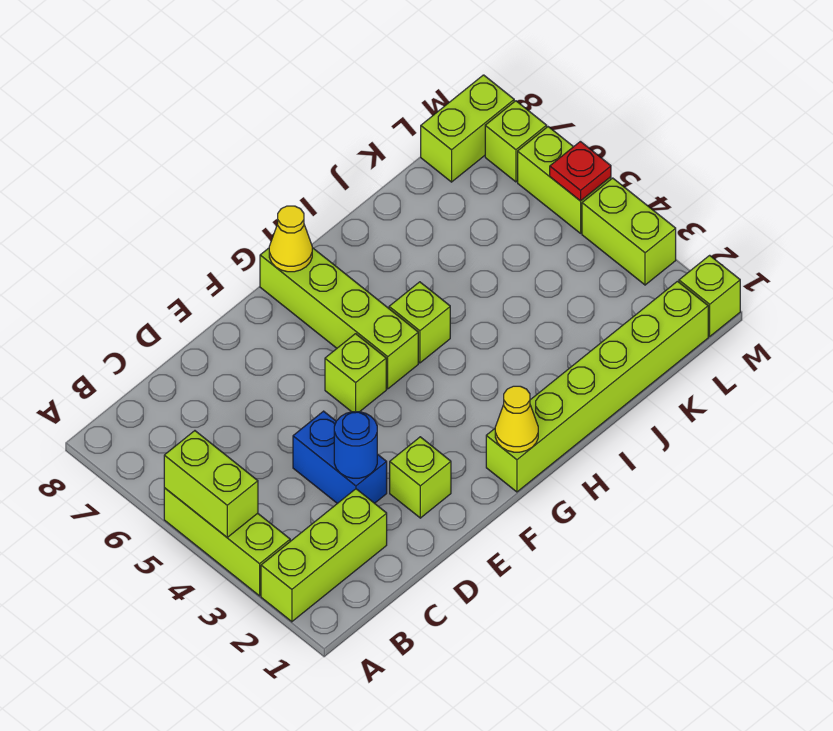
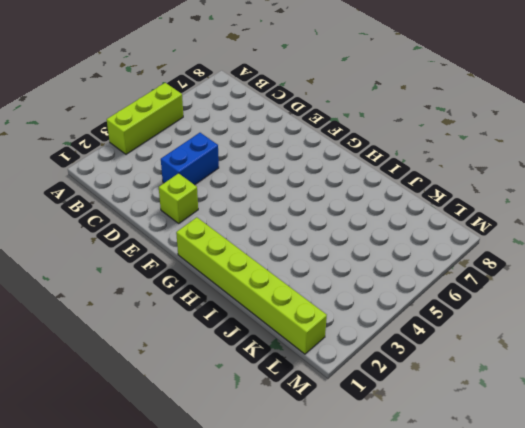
none -> lime brick A2:C2 level 1
none -> lime brick F5 level 1
none -> lime brick G5:G8 level 1

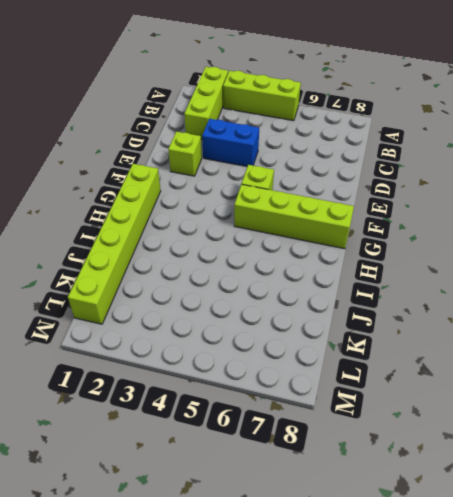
none -> lime brick H5 level 1
none -> lime brick L8:M8 level 1
none -> lime brick M1 level 1

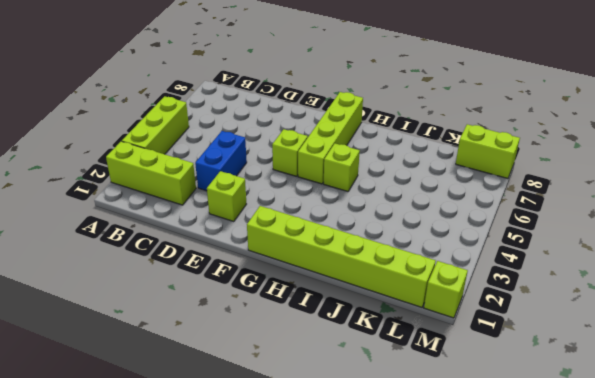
none -> lime brick M3:M4 level 1
none -> lime brick M5:M6 level 1
none -> lime brick M7 level 1

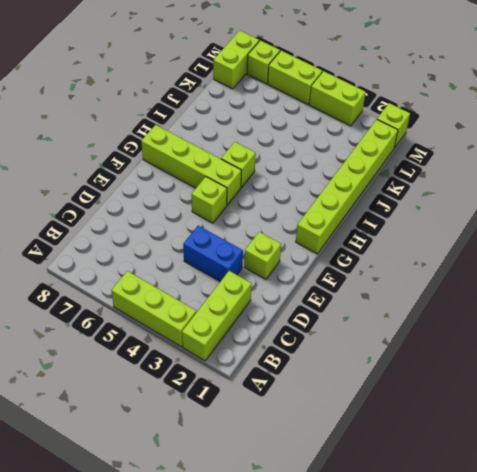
none -> lime brick A4:A5 level 2
none -> blue round brick D3 level 2
none -> yellow cone G1 level 2

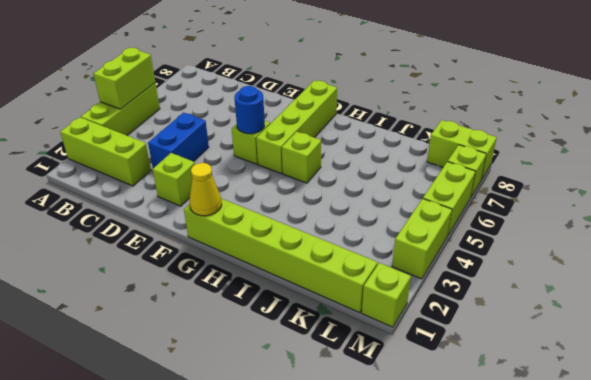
blue round brick F5 level 2 -> blue round brick D3 level 2
none -> yellow cone G8 level 2
none -> red plate M5 level 2

